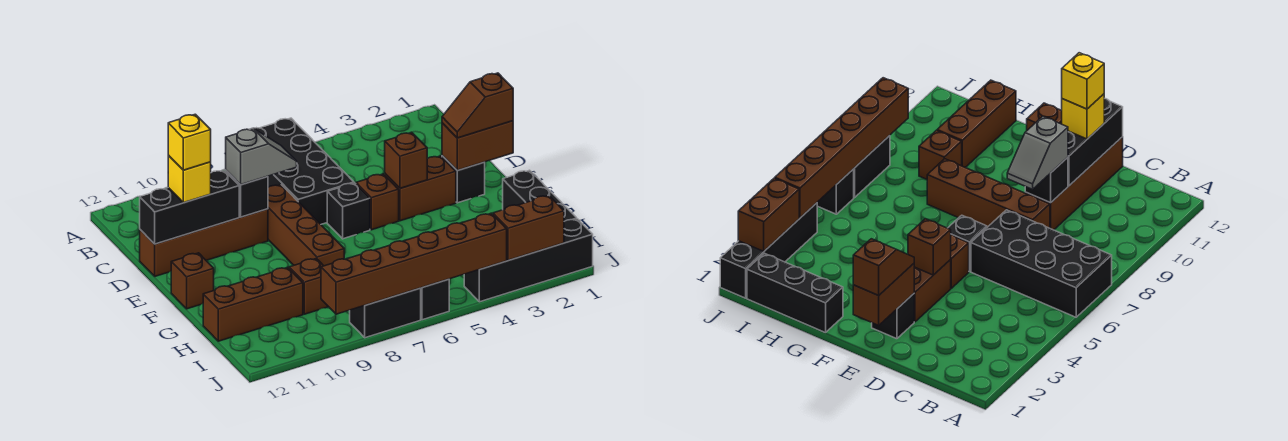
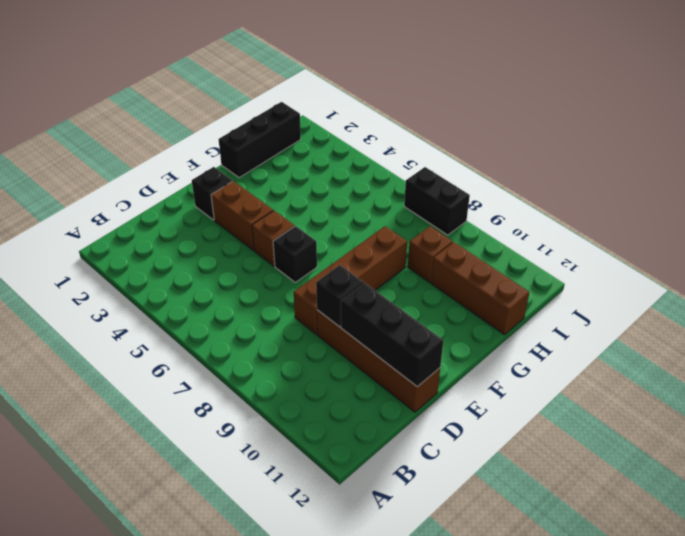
none -> black brick A6:D7 level 1
none -> brown brick F12 level 1
none -> black brick J1:J4 level 1

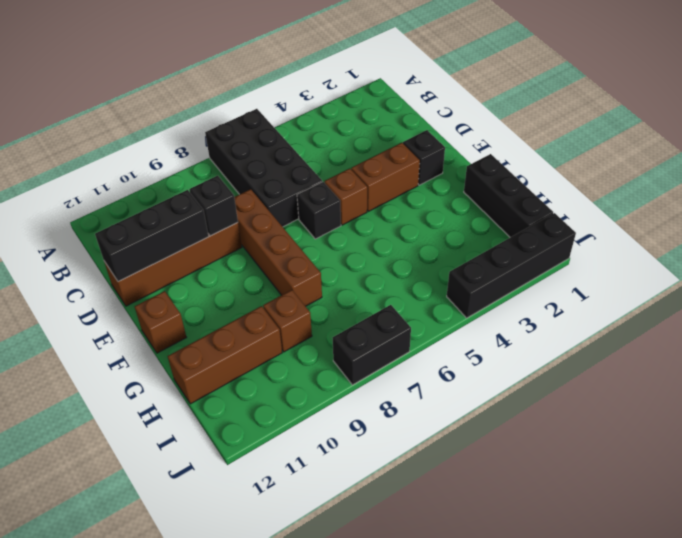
none -> black brick J6 level 1
none -> brown brick E1:E2 level 2
none -> brown brick E4 level 2

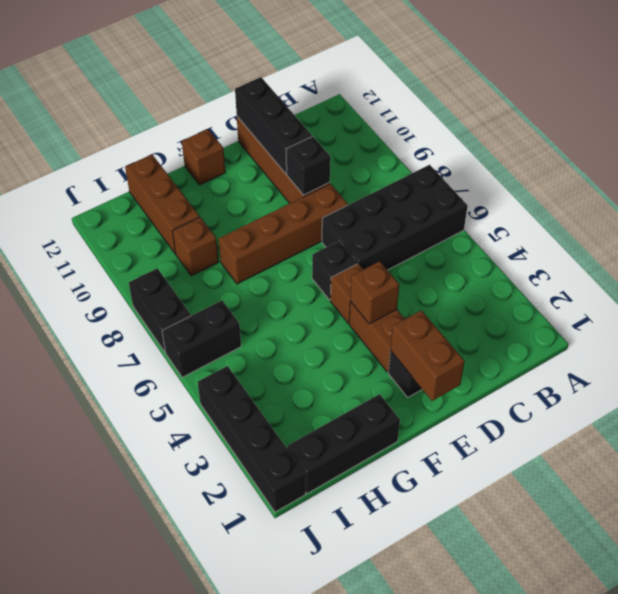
black brick I6:J6 level 1 -> black brick J6 level 1
none -> brown brick J2:J3 level 2
none -> brown brick J4:J9 level 2
none -> grey slope D8:D9 level 3 top 9

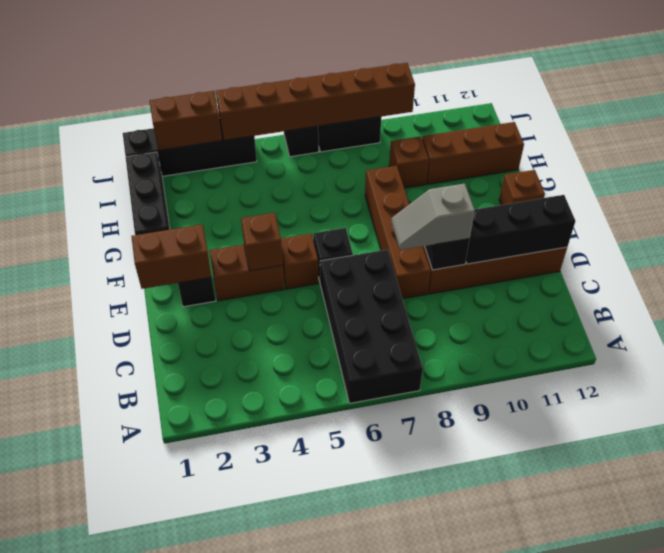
none -> yellow brick D11 level 3
none -> brown slope E1:E2 level 3 top 1
none -> yellow brick D11 level 4

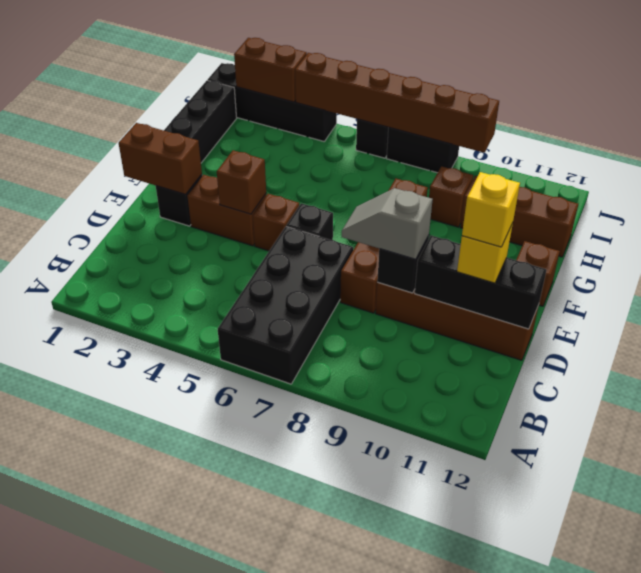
none -> brown slope E1:E2 level 3 top 1

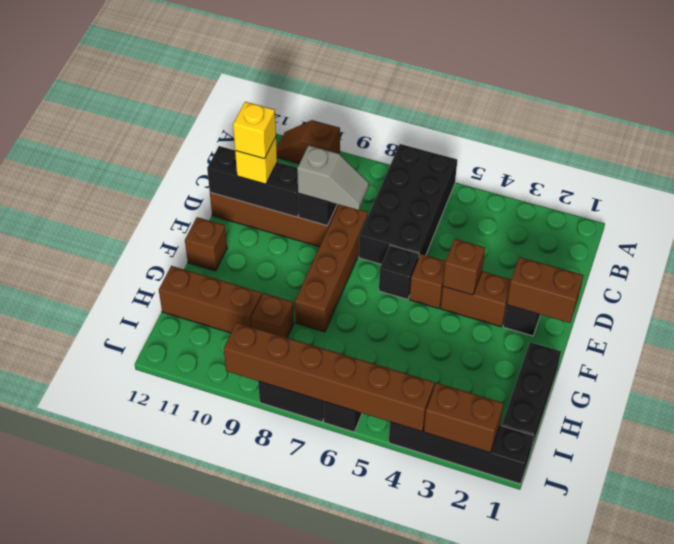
brown slope A10:A11 level 1 top 10 -> brown slope E1:E2 level 3 top 1

